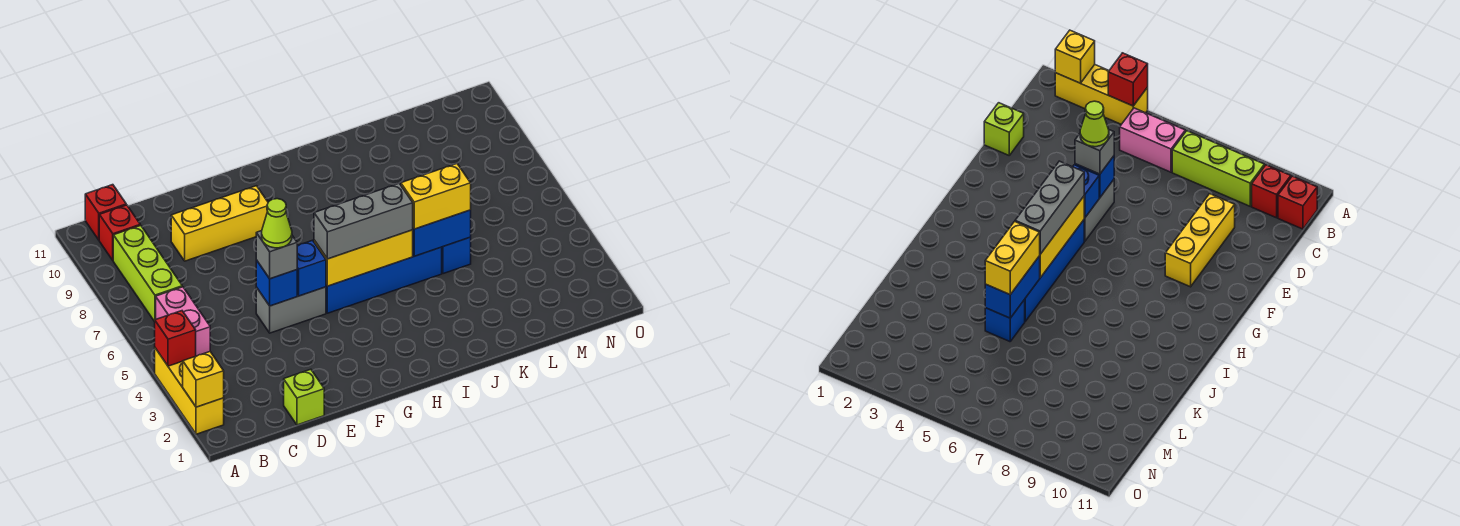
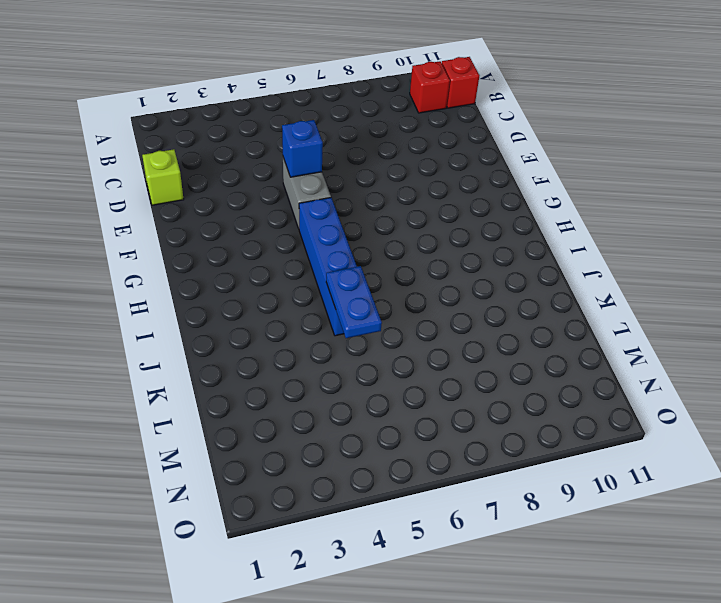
blue plate J5:K5 level 2 -> blue brick J5:K5 level 2
none -> yellow brick A2:A4 level 1
none -> pink brick B5:B6 level 1
none -> lime brick B7:B9 level 1

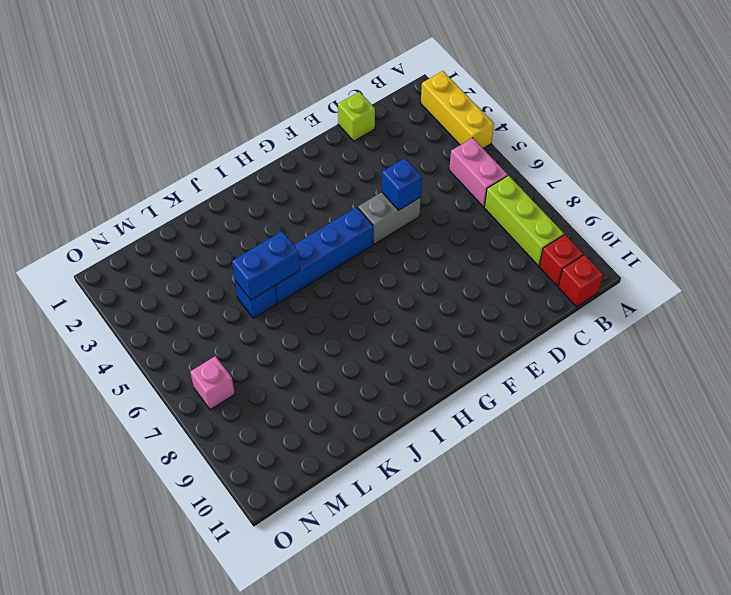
pink brick N7 level 1 -> none
none -> yellow brick D9:F9 level 1
none -> yellow brick A2 level 2
none -> red brick A4 level 2

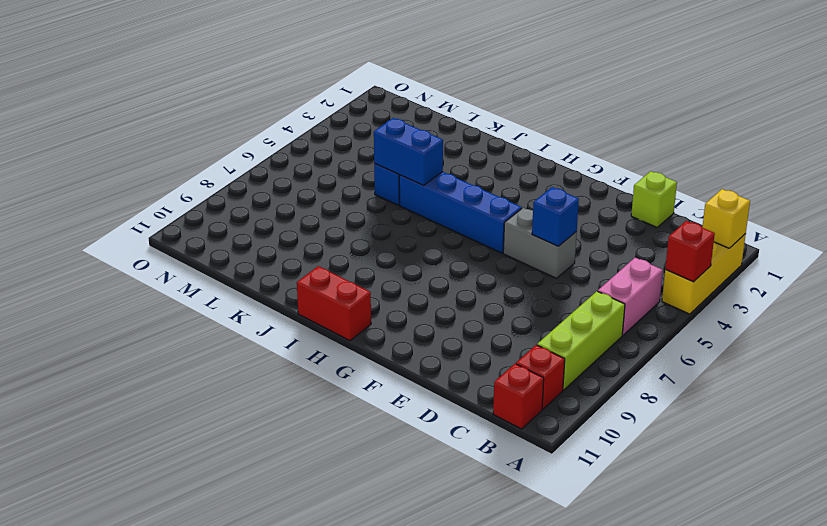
red brick H11:I11 level 1 -> none
none -> yellow brick D9:F9 level 1
none -> blue brick F5 level 2
none -> yellow brick G5:I5 level 2

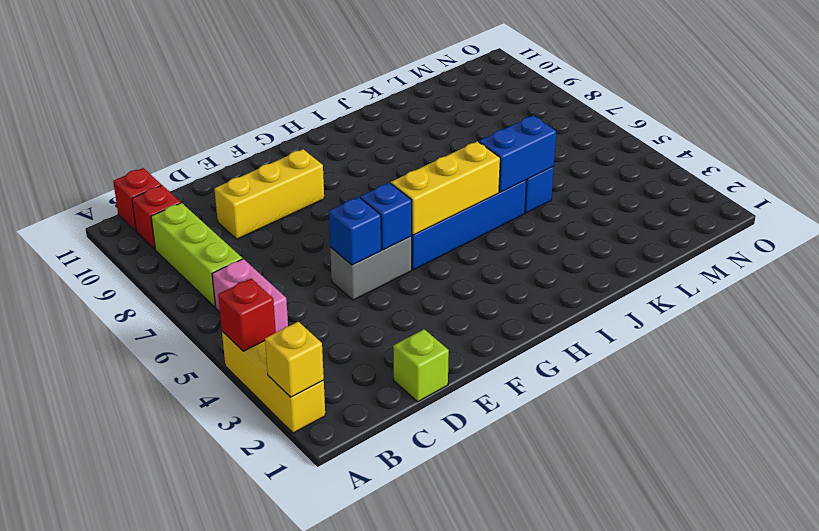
none -> grey brick E5 level 3
none -> grey brick G5:I5 level 3
none -> yellow brick J5:K5 level 3

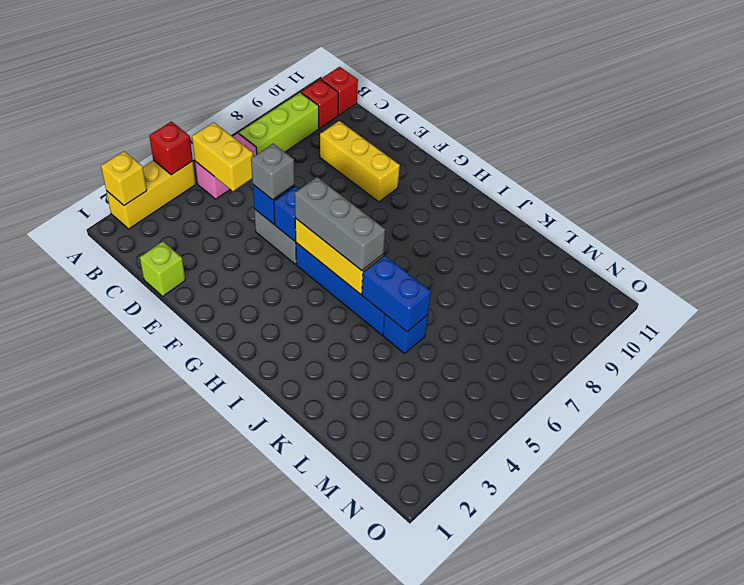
yellow brick B5:C5 level 2 -> yellow brick J5:K5 level 3
none -> lime cone E5 level 4

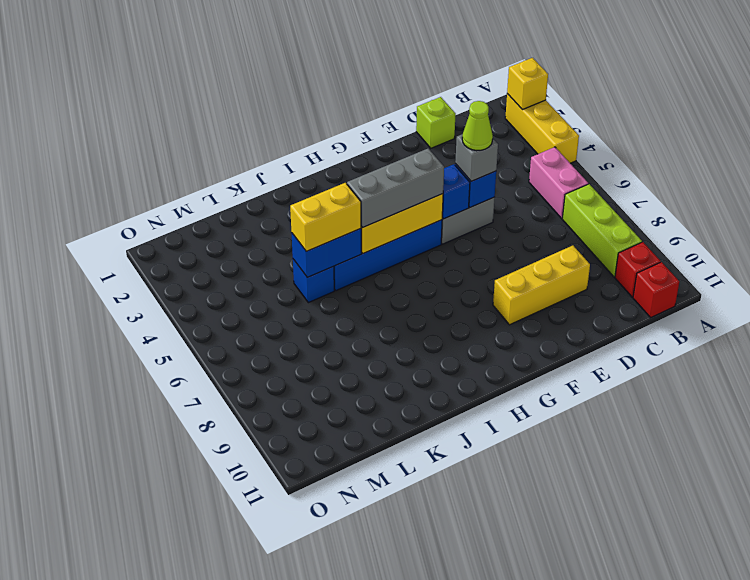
none -> red brick A4 level 2

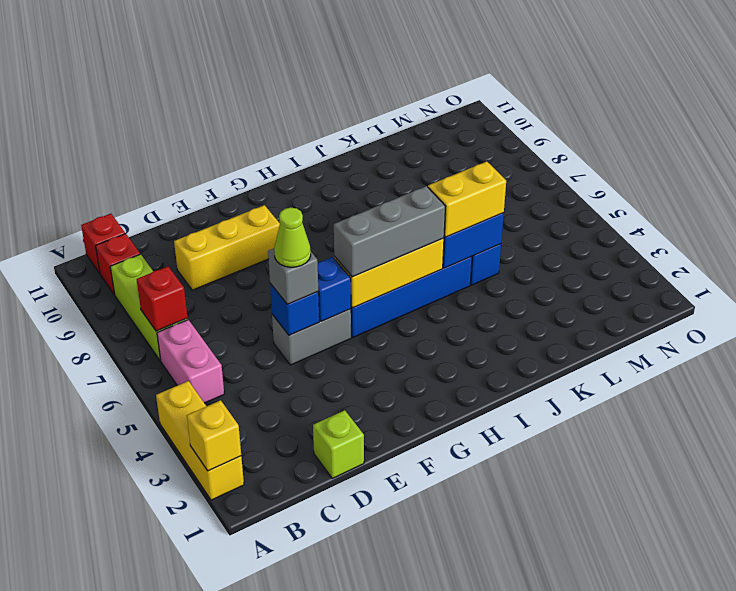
red brick B7 level 2 -> red brick A4 level 2

